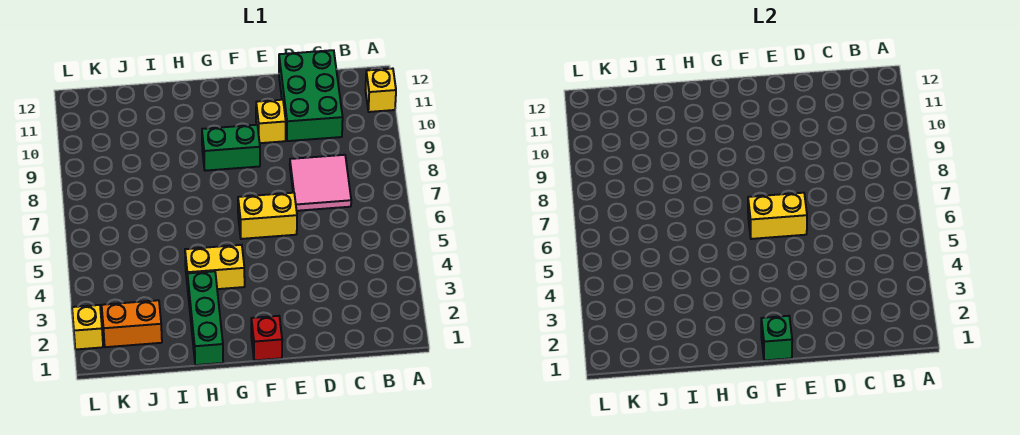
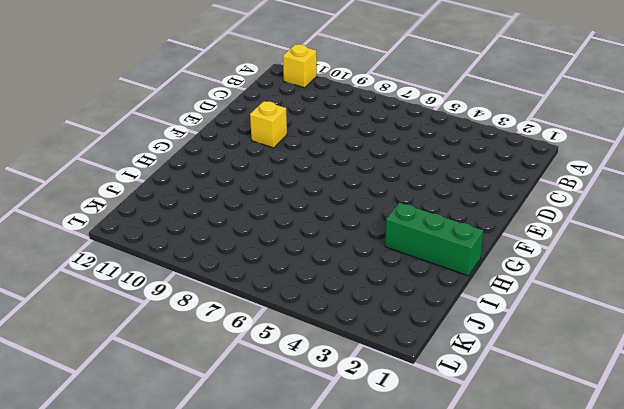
none -> pink tile C7:D8 level 1
none -> green brick C10:D12 level 1
none -> yellow brick E6:F6 level 1

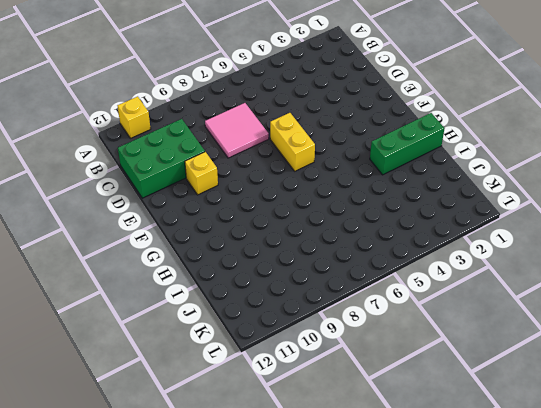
none -> red brick F1 level 1
none -> green brick F9:G9 level 1
none -> yellow brick G4:H4 level 1

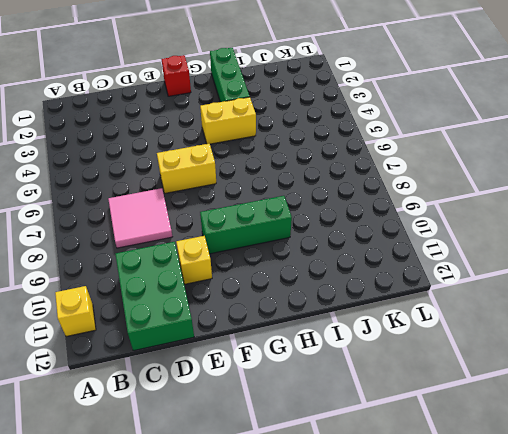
green brick F9:H9 level 1 -> green brick F9:G9 level 1
none -> orange brick J2:K2 level 1
none -> yellow brick L2 level 1
none -> yellow brick E6:F6 level 2

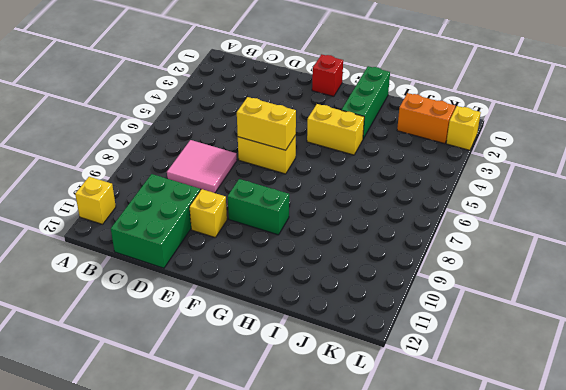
none -> green brick F1 level 2

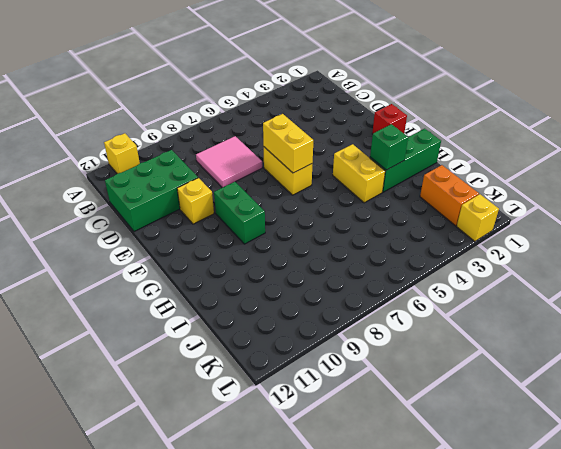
green brick H3 level 2 -> green brick F1 level 2

